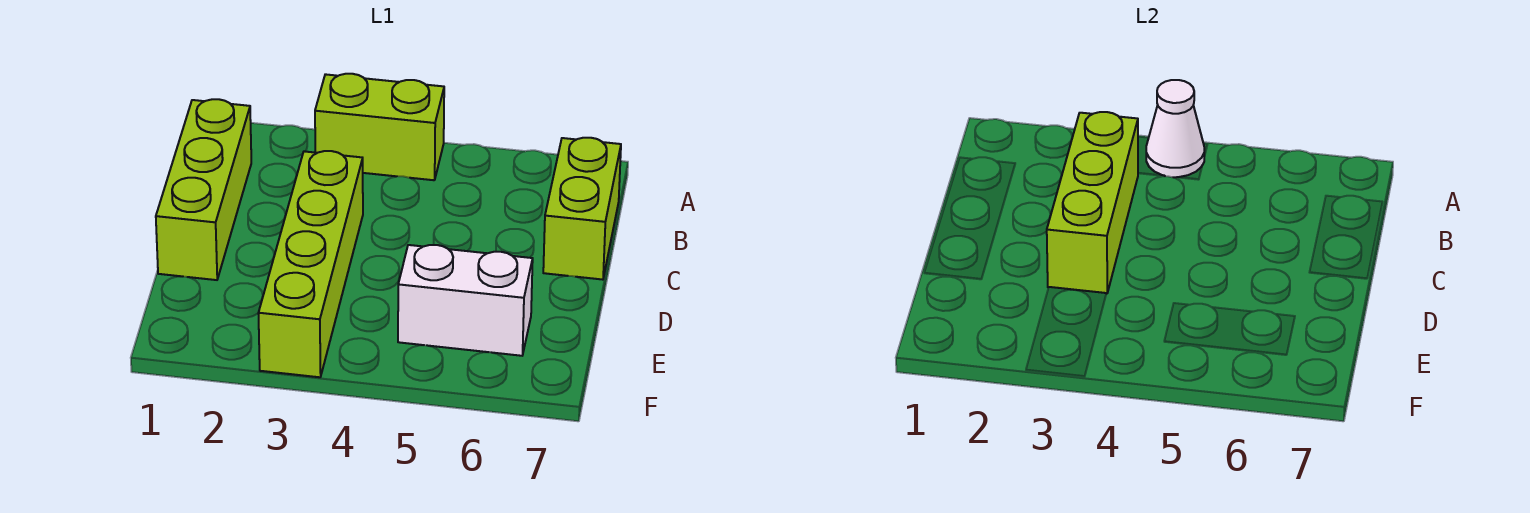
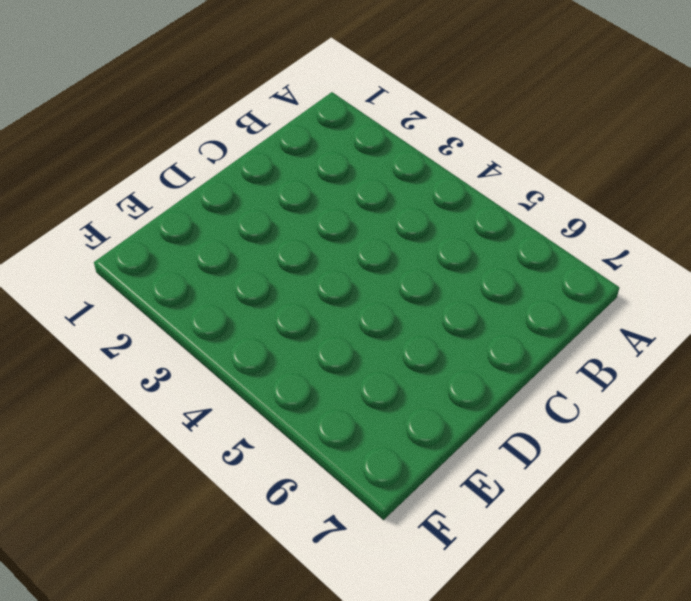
none -> lime brick A3:A4 level 1
none -> lime brick B1:D1 level 1

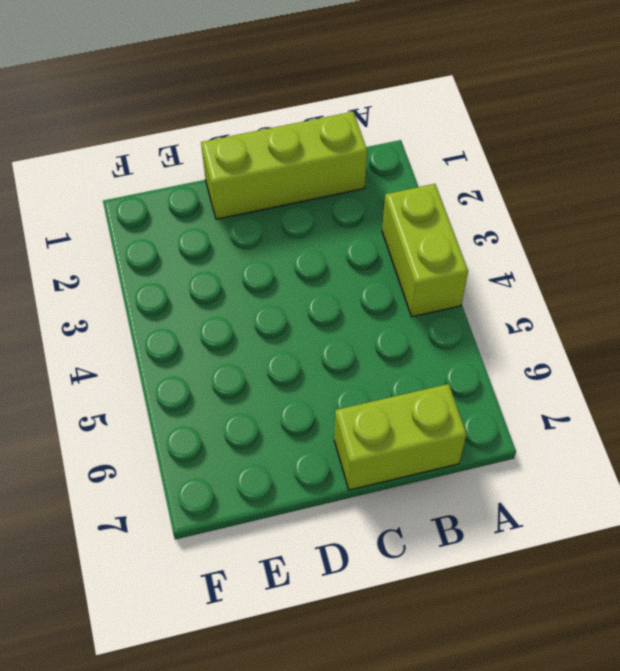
none -> lime brick C3:F3 level 1
none -> white brick E5:E6 level 1

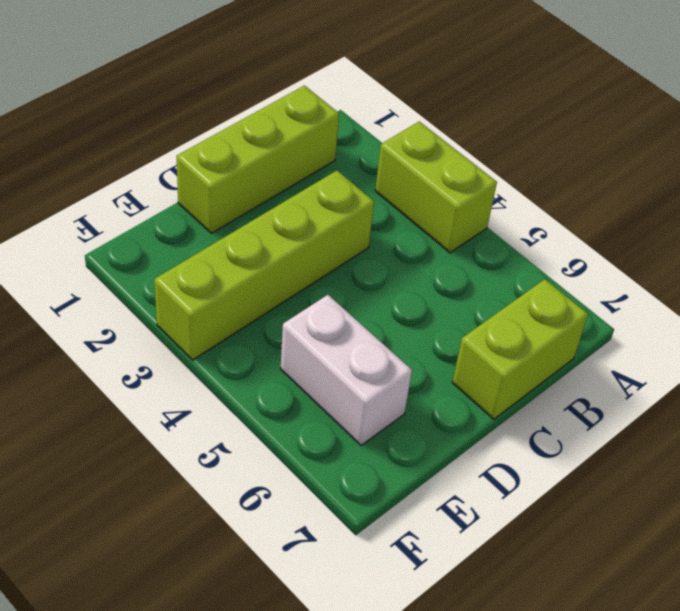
none -> white cone A4 level 2
none -> lime brick B3:D3 level 2

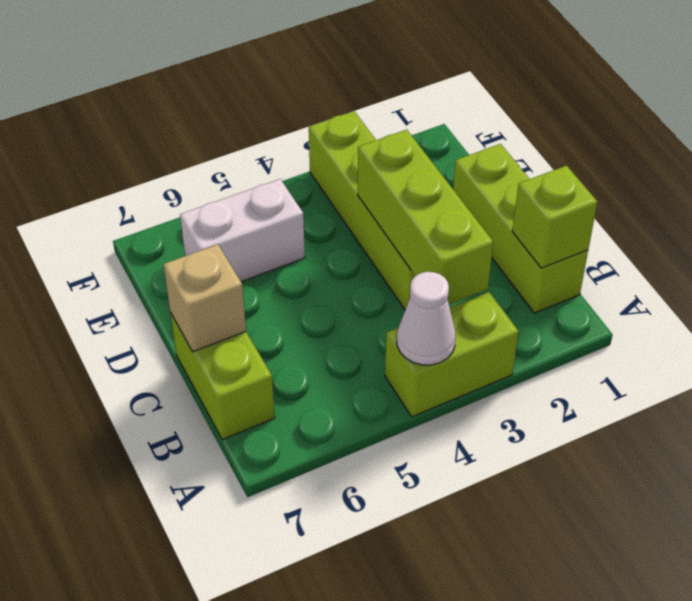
lime brick B1 level 2 -> none
tan brick C7 level 2 -> none

